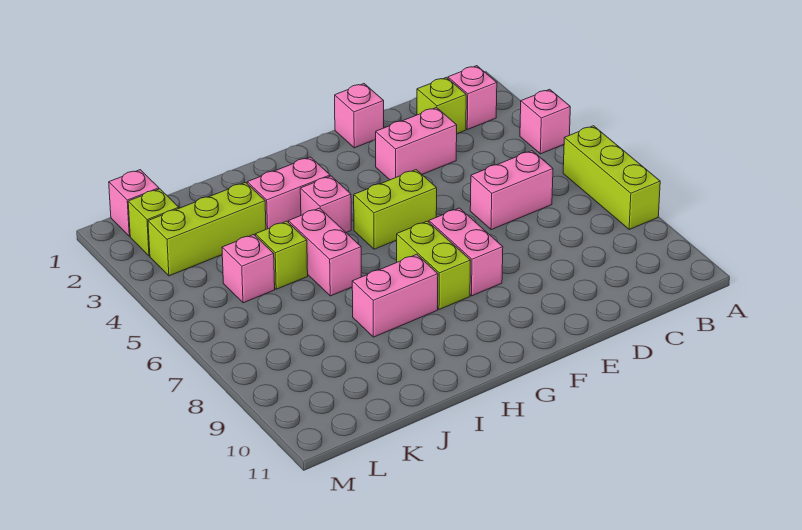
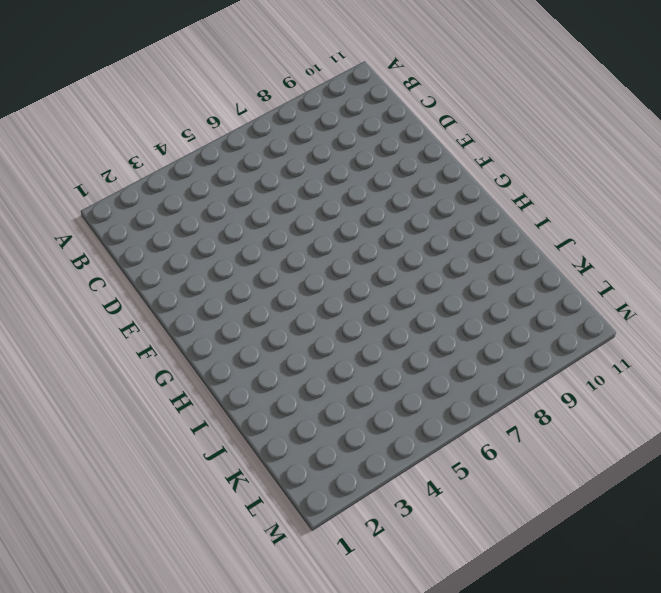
none -> pink brick A4 level 1
none -> lime brick A6:A8 level 1
none -> pink brick B2 level 1

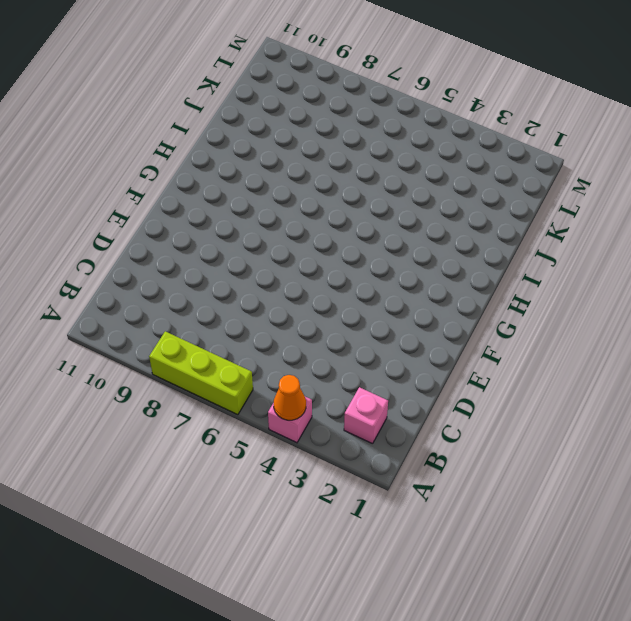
orange cone A4 level 2 -> none
none -> lime brick C2 level 1
none -> pink brick C6:D6 level 1
none -> pink brick D3:E3 level 1

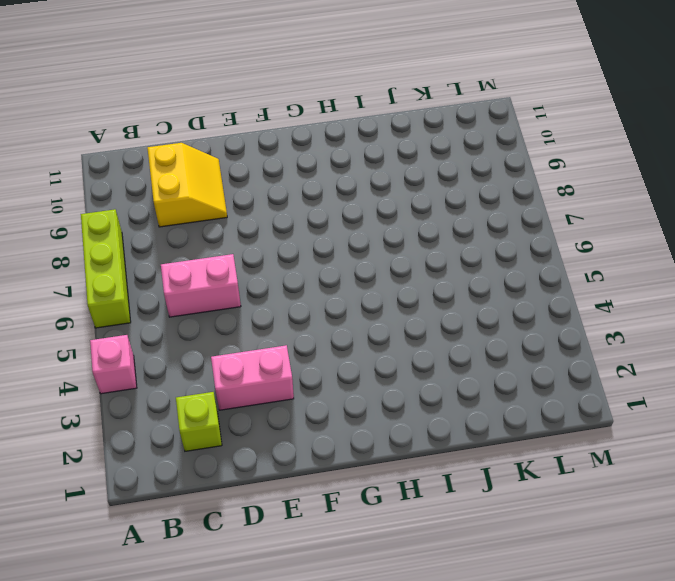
yellow slope C9:D10 level 1 top C -> none
none -> pink brick B2 level 1
none -> pink brick E1 level 1
none -> lime brick F5:G5 level 1

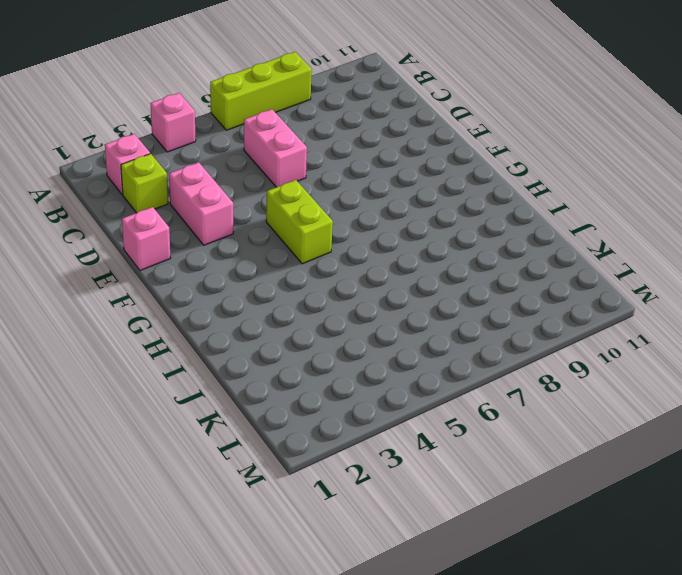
none -> pink brick F7:F8 level 1
none -> lime brick G7:G8 level 1
none -> pink brick H3:I3 level 1

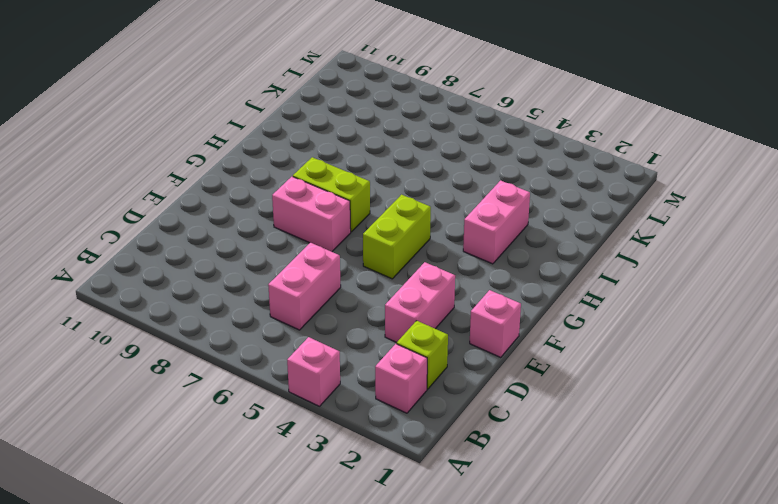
none -> lime brick A6:A8 level 1
none -> pink brick H4 level 1
none -> pink brick H8:I8 level 1

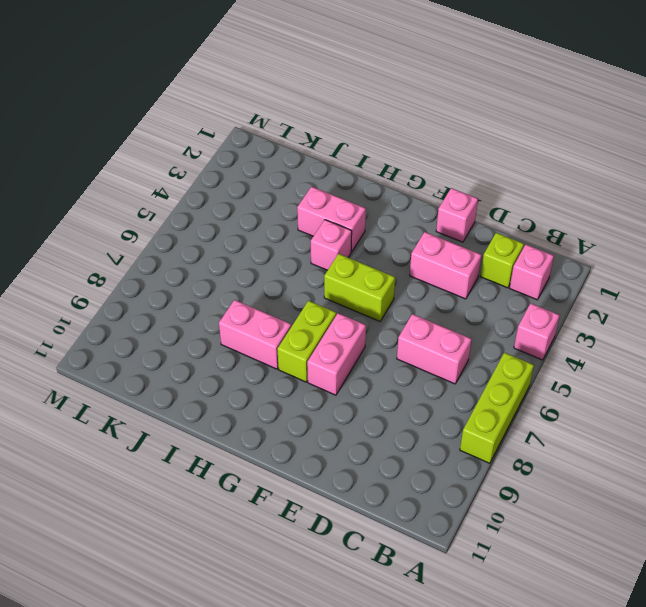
none -> pink brick I5:I6 level 1
none -> lime brick J3:L3 level 1
none -> lime brick J5 level 1

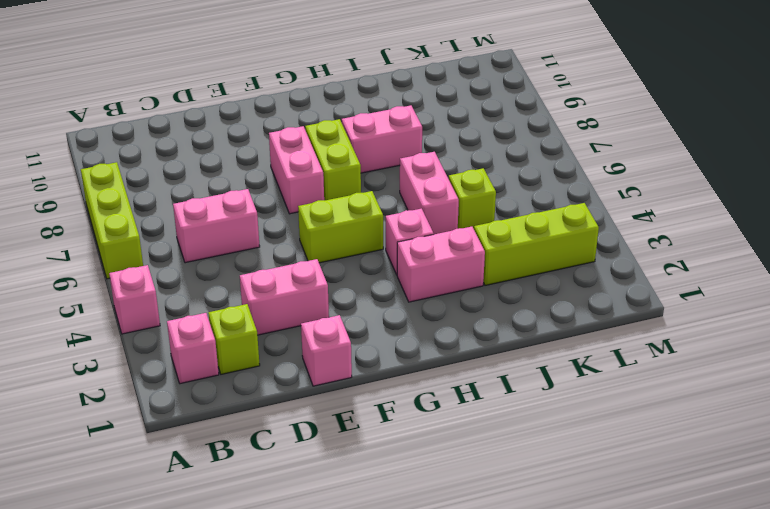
none -> pink brick K5 level 1
none -> pink brick L1 level 1
none -> lime brick L2 level 1

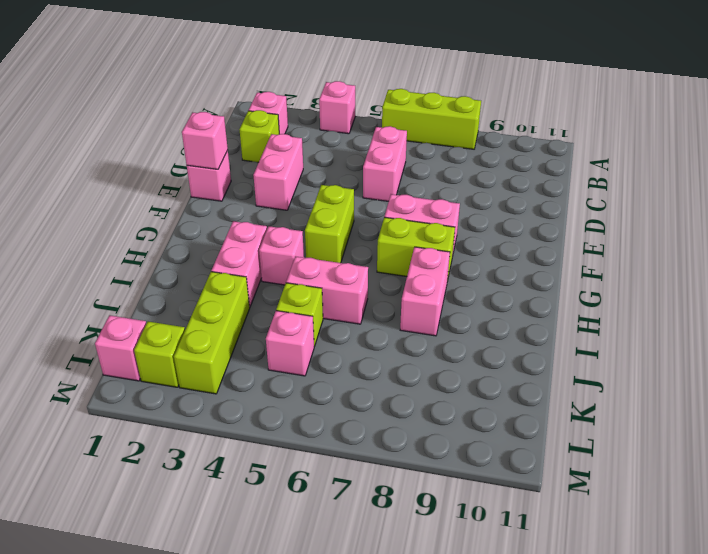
pink brick E1 level 2 -> none

